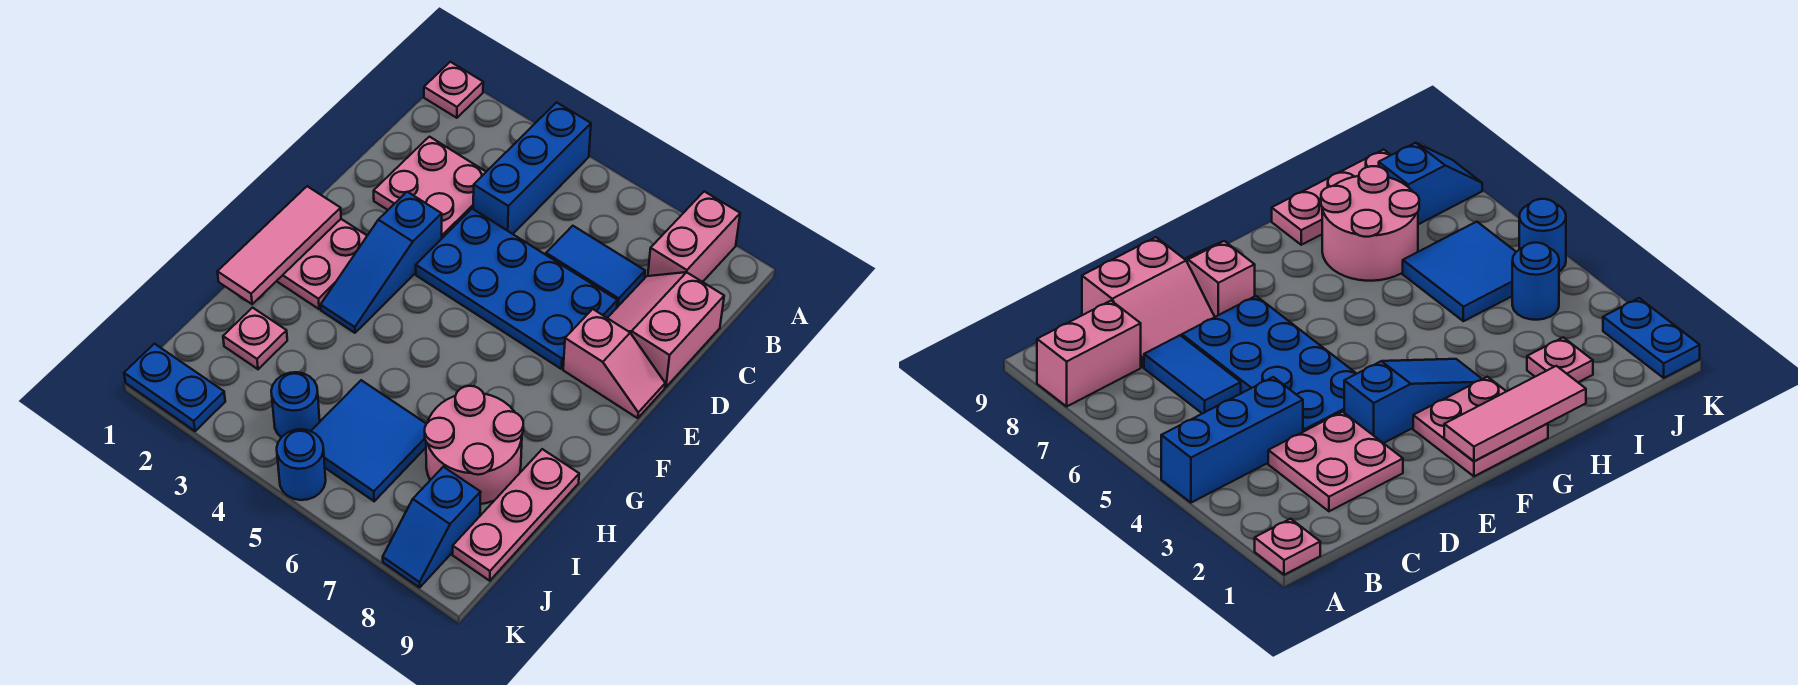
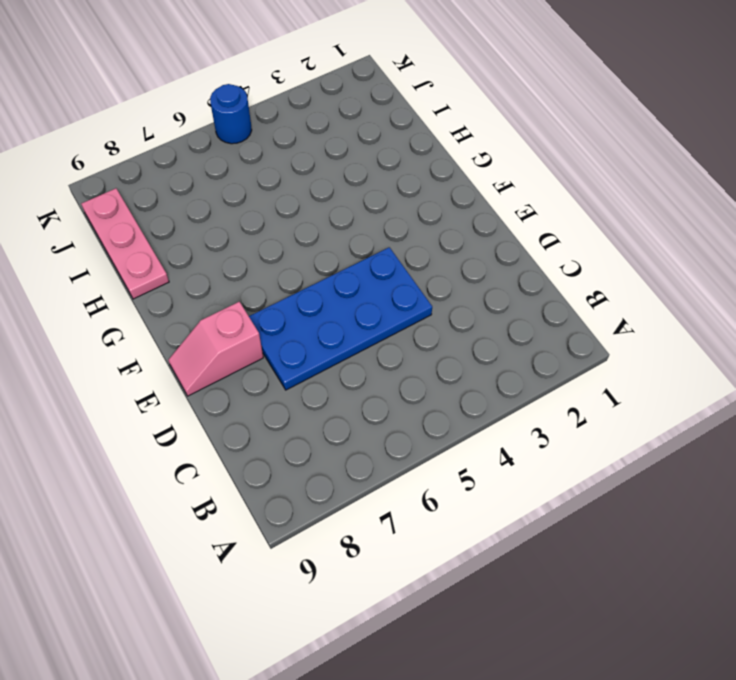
none -> pink plate A1 level 1
none -> blue brick A4:C4 level 1
none -> pink brick A8:B8 level 1

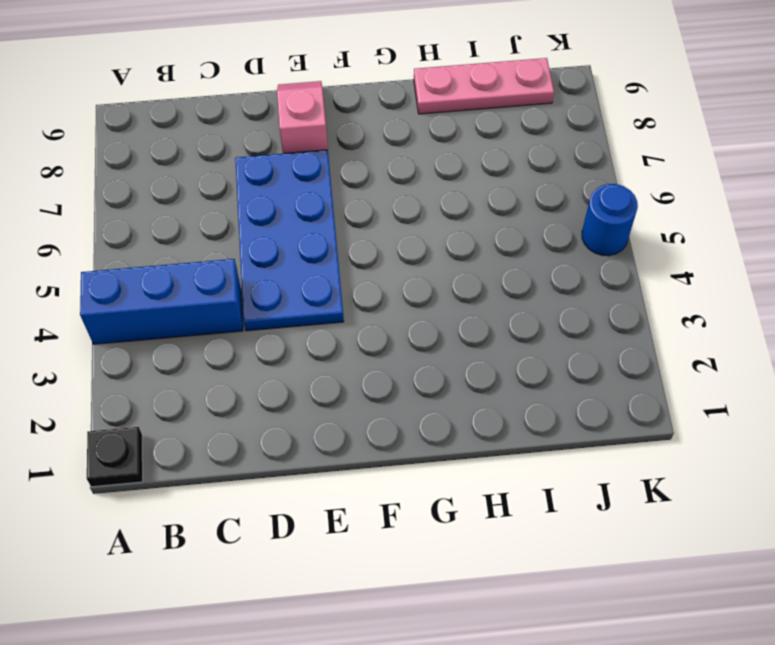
black plate A1 level 1 -> pink plate A1 level 1
none -> pink brick A8:B8 level 1
none -> pink plate C2:D3 level 1
none -> blue tile C6:C7 level 1

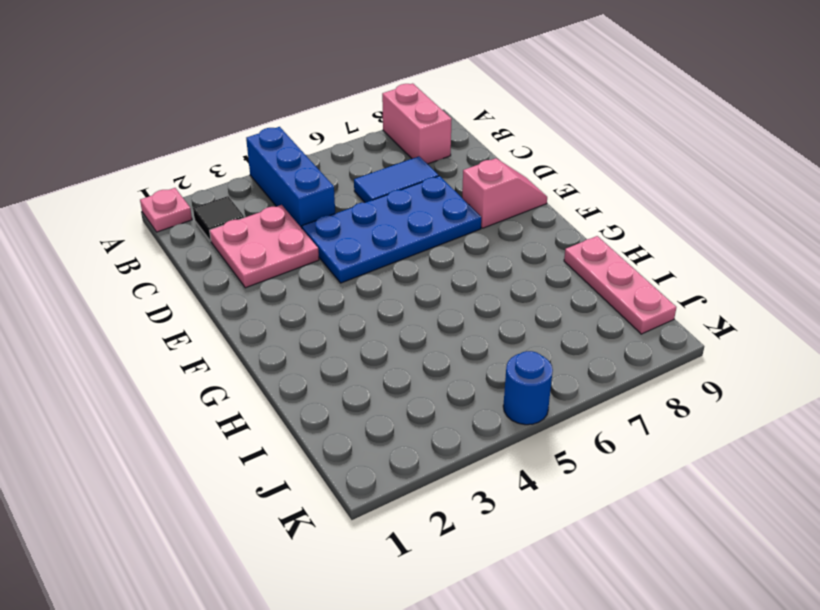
black tile B2 level 1 -> none
none -> pink slope C8:D9 level 1 top 9
none -> blue slope E3:G3 level 1 top E
none -> pink plate F1:G2 level 1

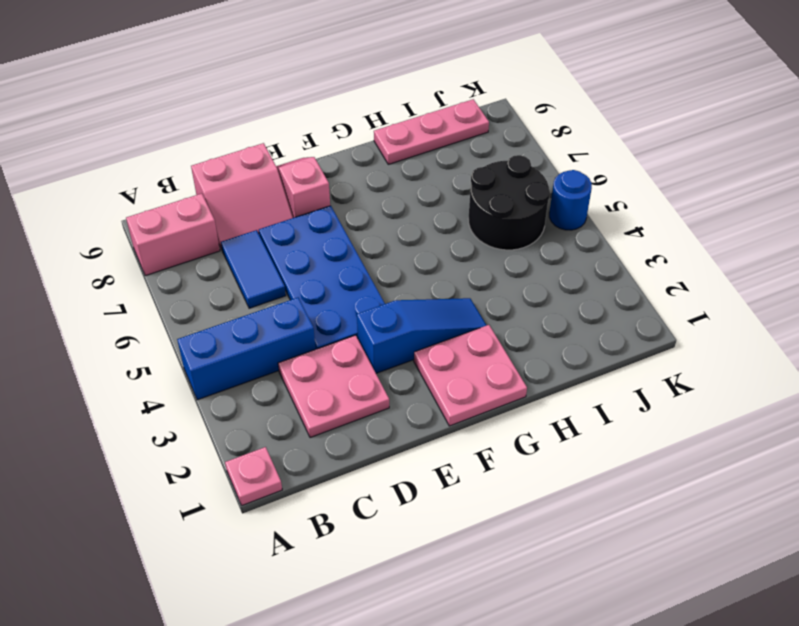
black round brick I5:J6 level 1 -> blue tile I5:J6 level 1
none -> pink round brick H7:I8 level 1
none -> pink plate I2 level 1
none -> blue round brick J4 level 1

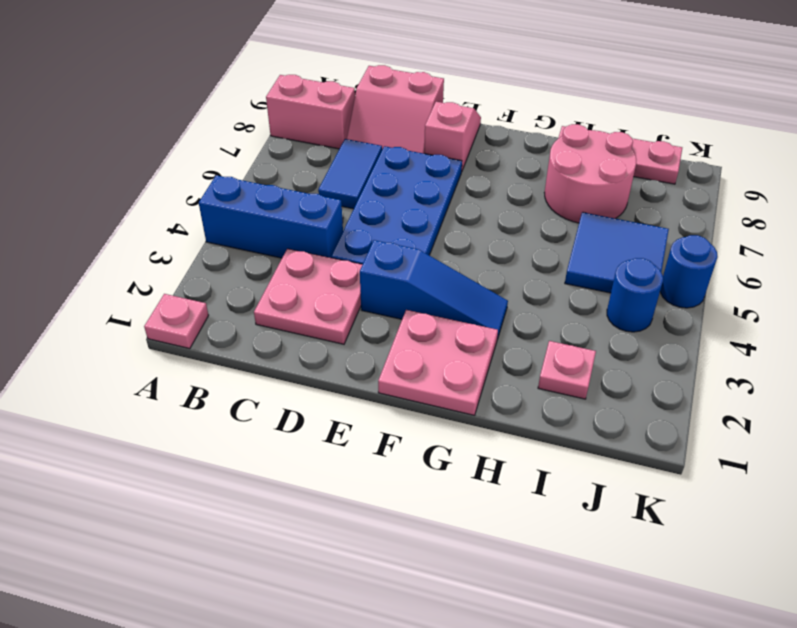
none -> blue slope J8:K8 level 1 top J
none -> blue plate K1:K2 level 1
none -> pink tile F1:H1 level 2

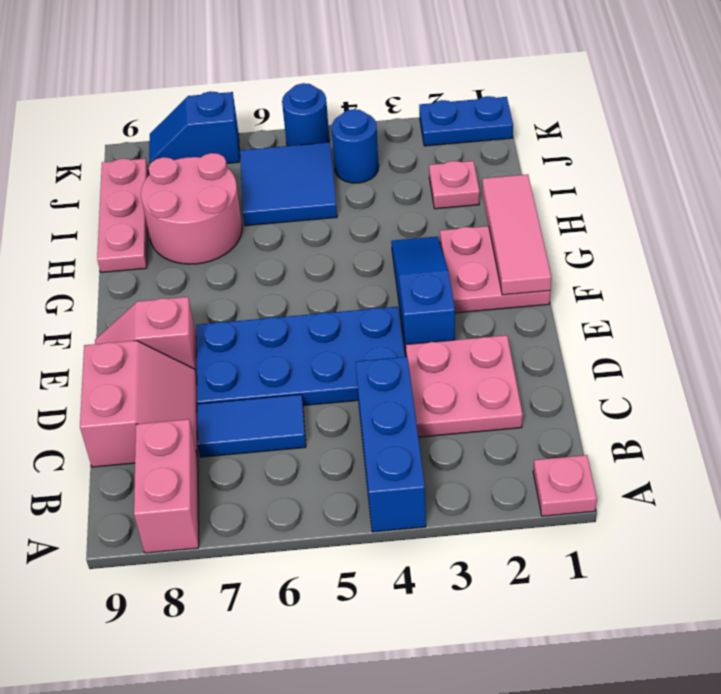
blue slope K7:K8 level 1 top 7 -> blue slope J8:K8 level 1 top J

